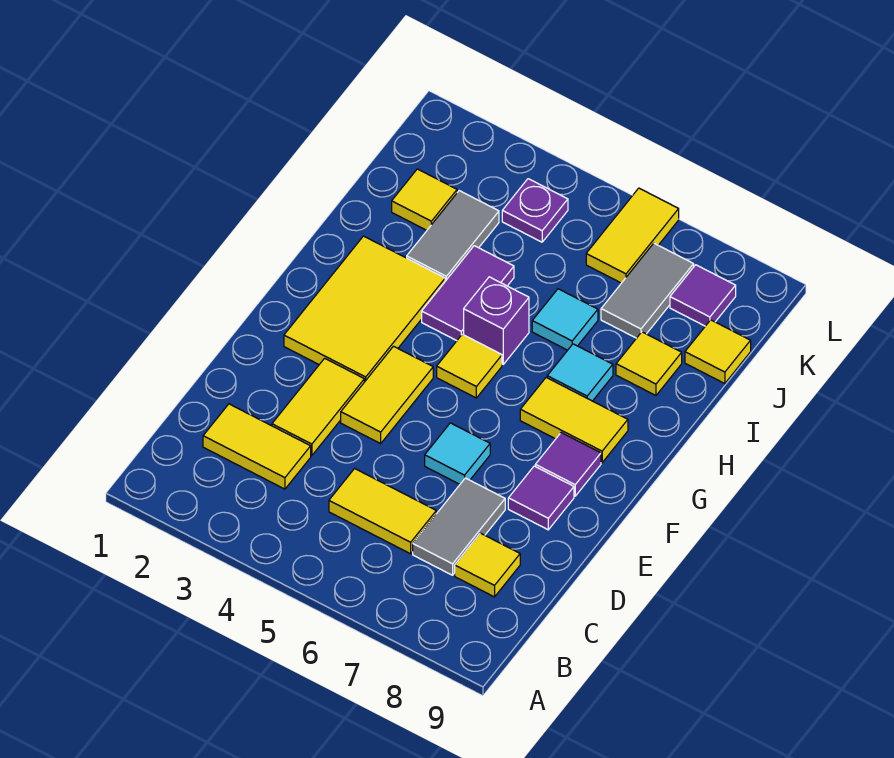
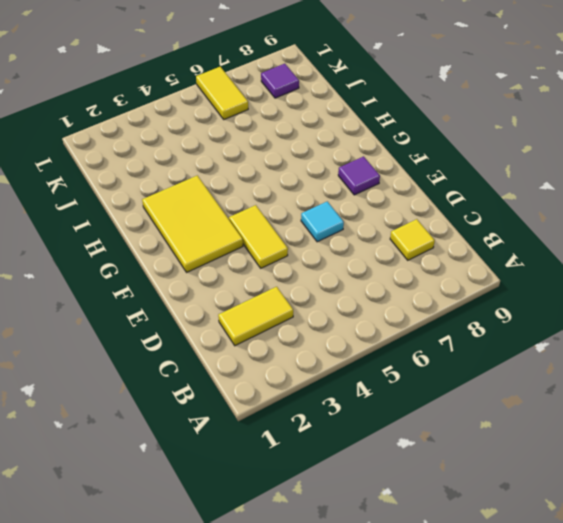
none -> yellow tile C5:C6 level 1
none -> grey tile C7:D7 level 1
none -> yellow tile D3:E3 level 1

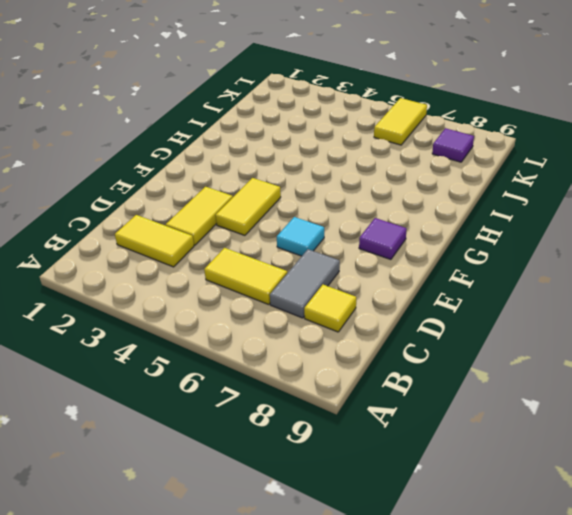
none -> purple tile E8 level 1
none -> yellow tile F2:H3 level 1
none -> yellow tile G5 level 1

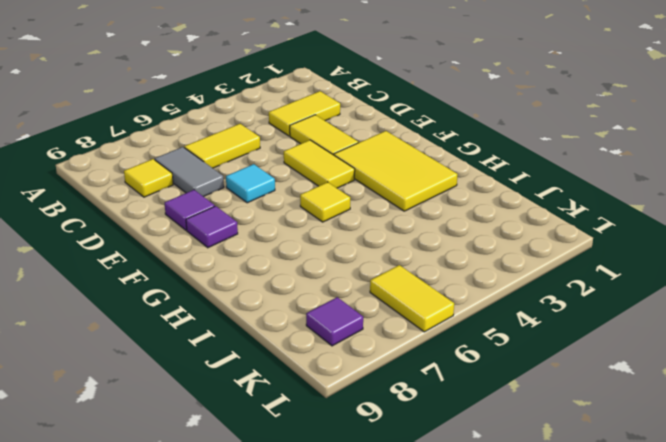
none -> yellow tile G7:G8 level 1
none -> purple tile H4:I4 level 1
none -> purple brick H5 level 1

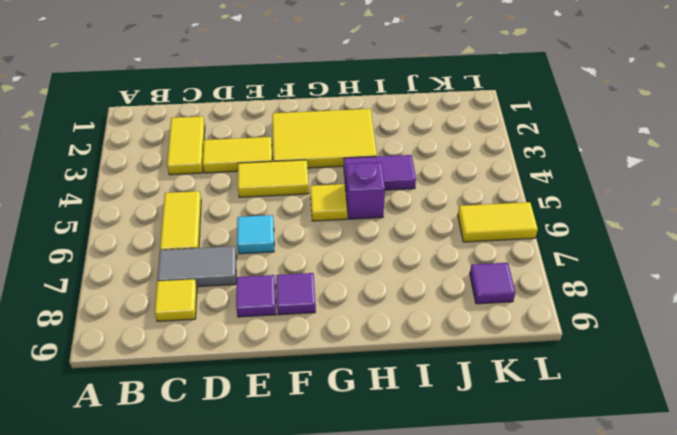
none -> yellow tile G7:G8 level 1
none -> cyan tile H7 level 1
none -> grey tile I3:J3 level 1

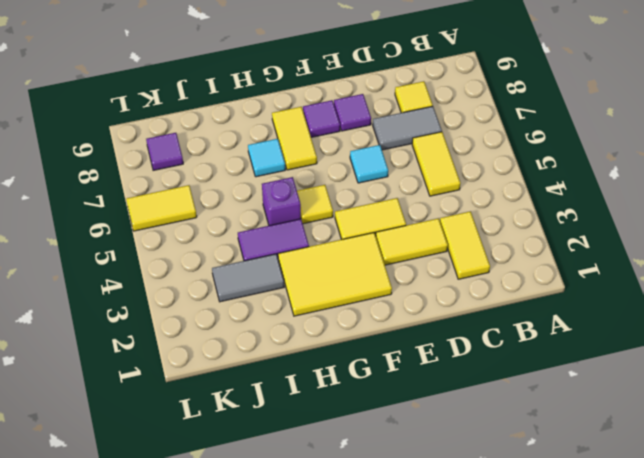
none -> cyan tile I6 level 1
none -> yellow tile I8 level 1
none -> yellow tile J2 level 1

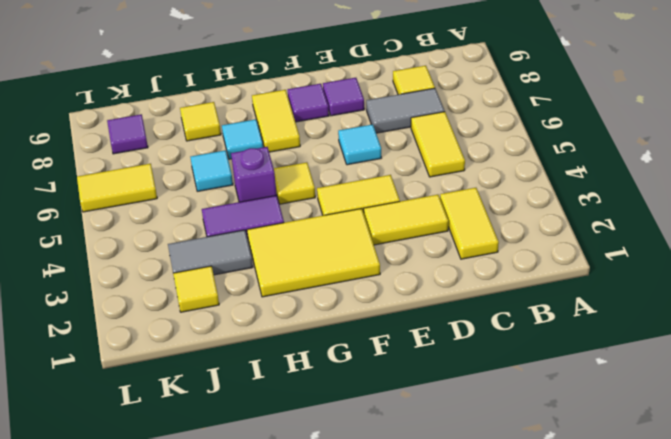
none -> grey tile J7:K7 level 1
none -> yellow tile J9 level 1
none -> purple plate K4 level 1

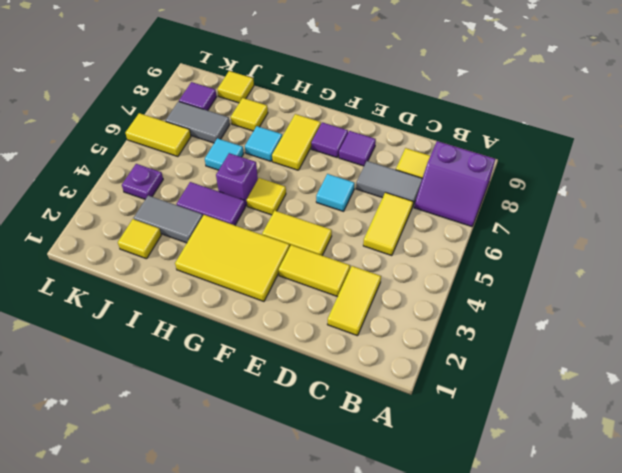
purple slope A7:B8 level 1 top 8 -> none

